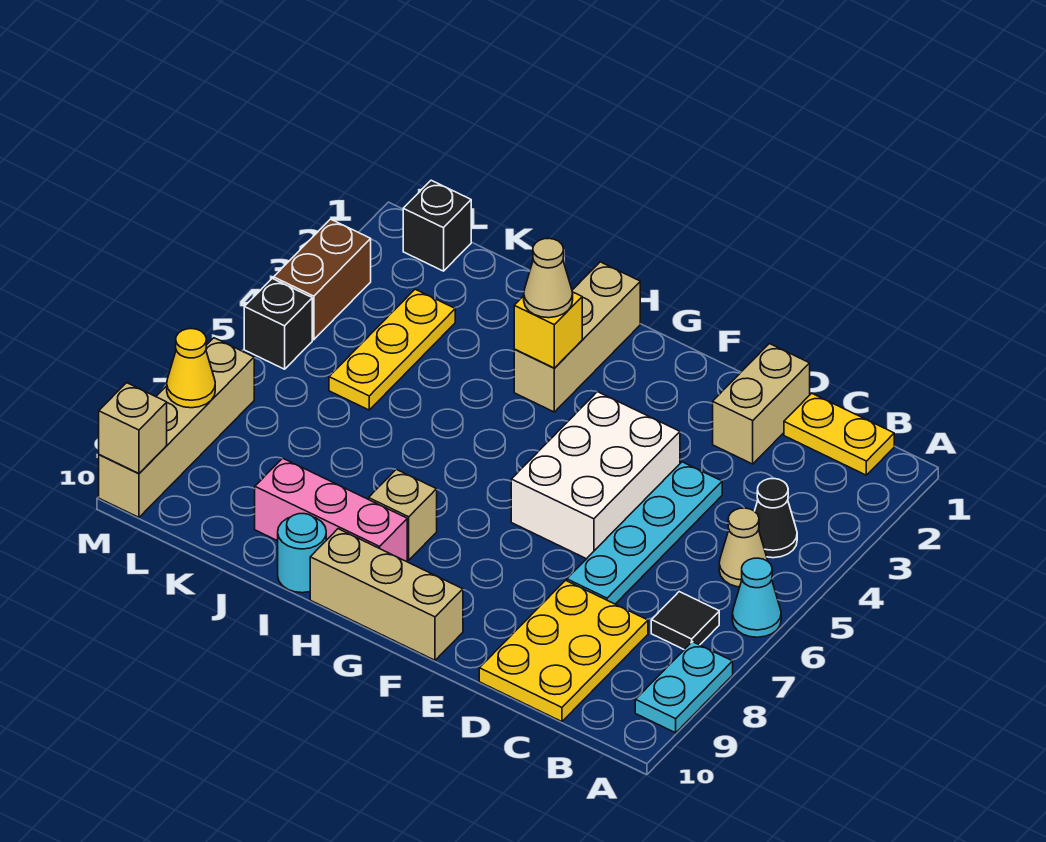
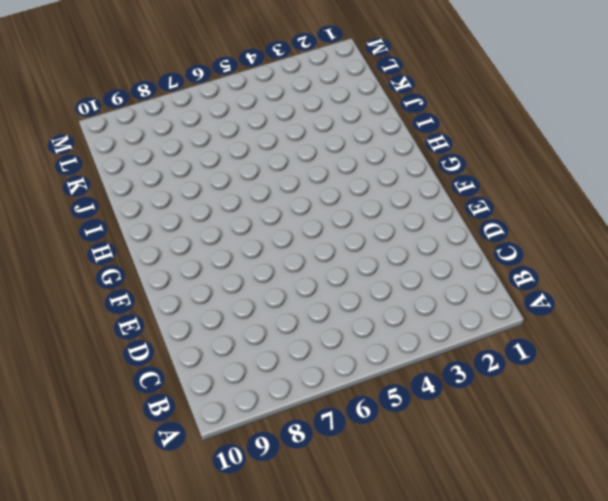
none -> cyan cone A6 level 1
none -> cyan plate A8:A9 level 1
none -> yellow plate B1:C1 level 1

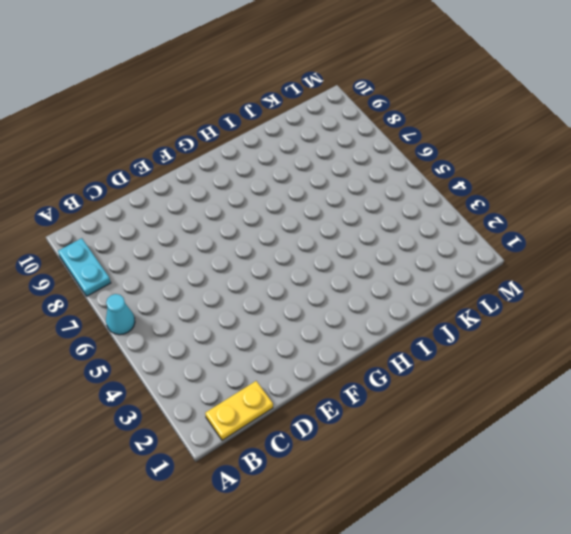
none -> black cone B4 level 1
none -> tan cone B5 level 1
none -> black tile B7 level 1

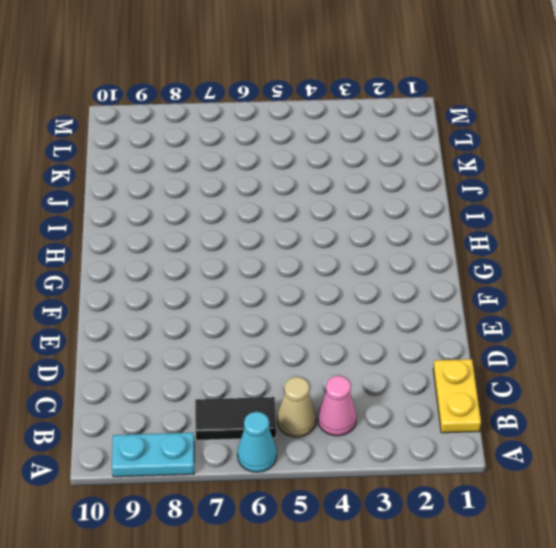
pink cone B4 level 1 -> black cone B4 level 1
black tile B6:B7 level 1 -> black tile B7 level 1
none -> yellow plate C8:D10 level 1
none -> tan brick D1:D2 level 1
none -> cyan plate D4:D7 level 1

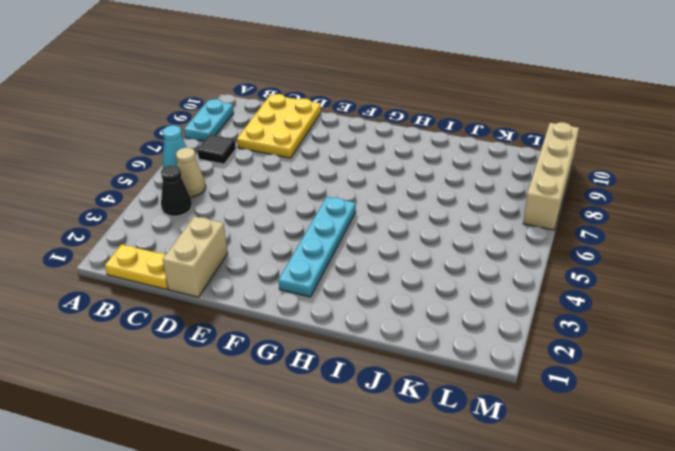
cyan plate G2:G5 level 1 -> cyan plate D4:D7 level 1
none -> white brick E4:F6 level 1
none -> tan brick F10:H10 level 1
none -> tan brick H1:H3 level 1

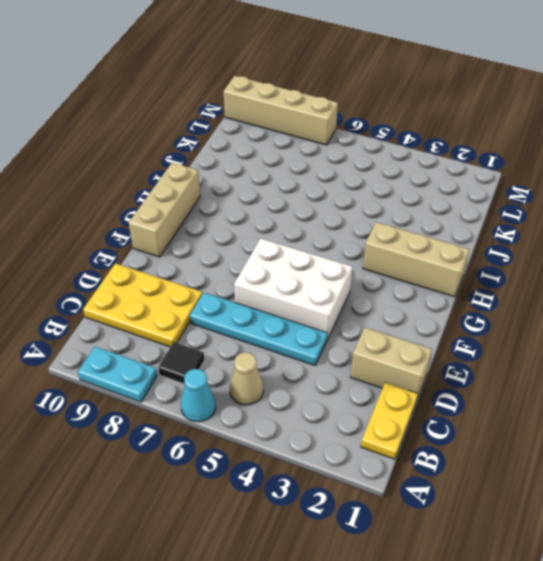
none -> black cone B4 level 1
none -> tan brick H8 level 1
none -> pink brick H9:J9 level 1

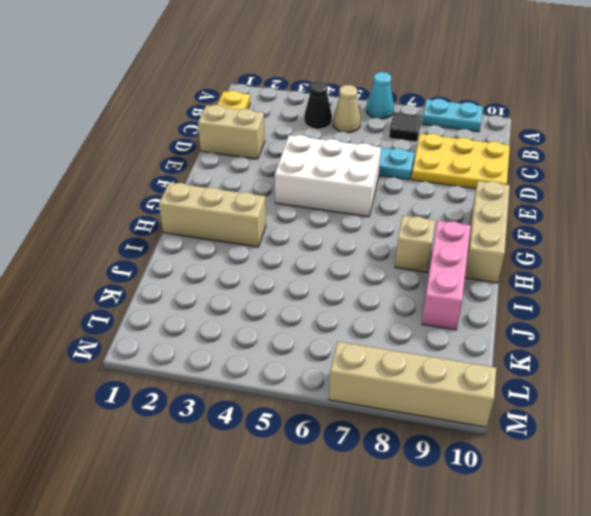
none -> cyan round brick I10 level 1
none -> yellow plate K3:K5 level 1
none -> black brick L1 level 1

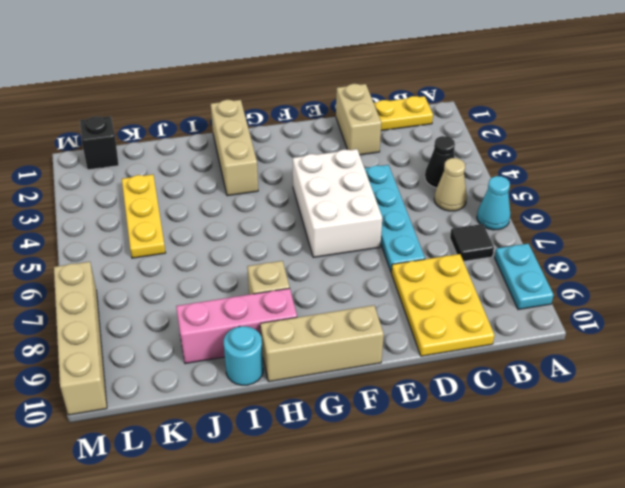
none -> brown brick M3:M4 level 1
none -> black brick M5 level 1
none -> yellow brick H3 level 2

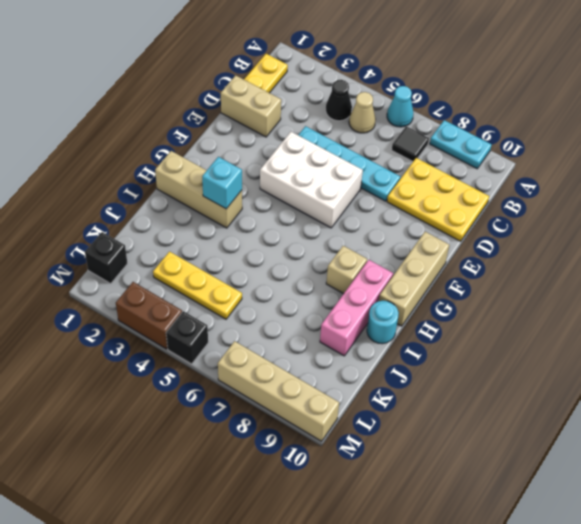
cyan brick H3 level 2 -> yellow brick H3 level 2
none -> yellow cone M8 level 2
none -> tan brick M10 level 2
none -> tan cone H3 level 3

